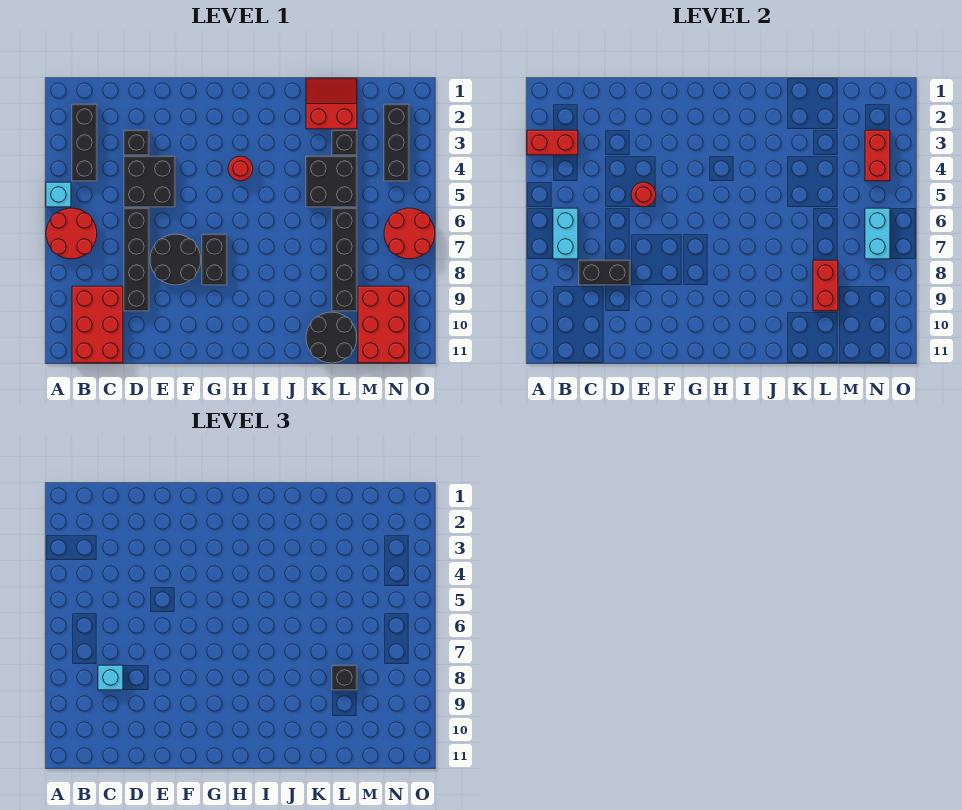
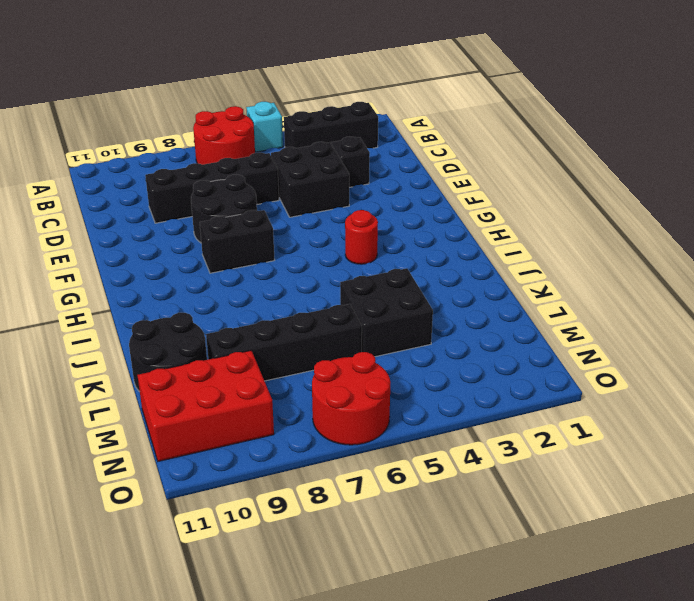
none -> red brick B9:C11 level 1
none -> red slope K1:L2 level 1 top 2
none -> black brick L3 level 1

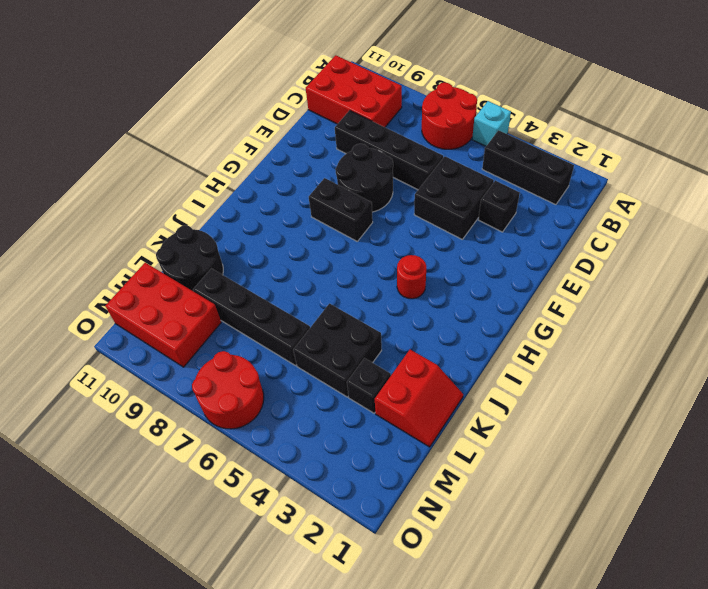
none -> black brick N2:N4 level 1
none -> red brick A3:B3 level 2
none -> cyan brick B6:B7 level 2

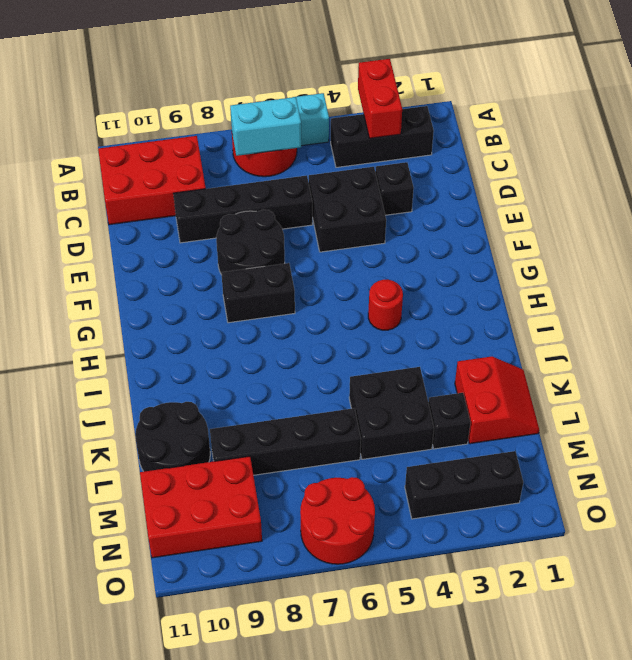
none -> black brick C8:D8 level 2
none -> red round brick E5 level 2
none -> red brick L8:L9 level 2

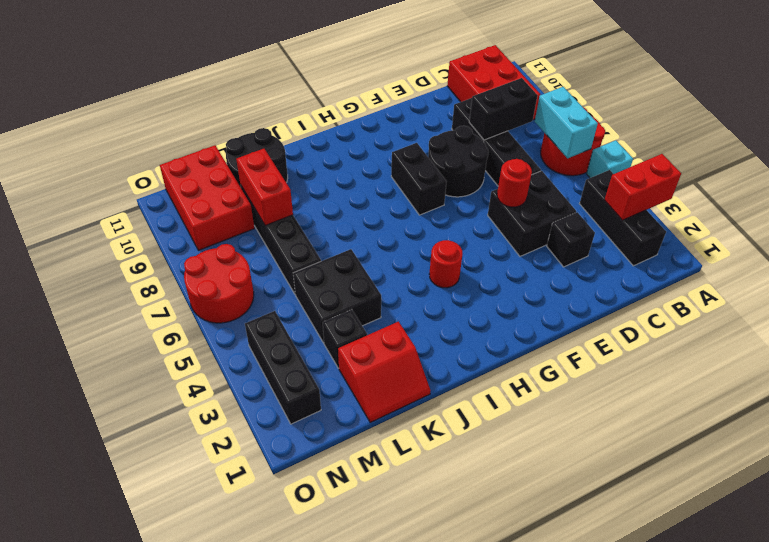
none -> red brick N3:N4 level 2
none -> cyan brick N6:N7 level 2
none -> cyan brick C8 level 3

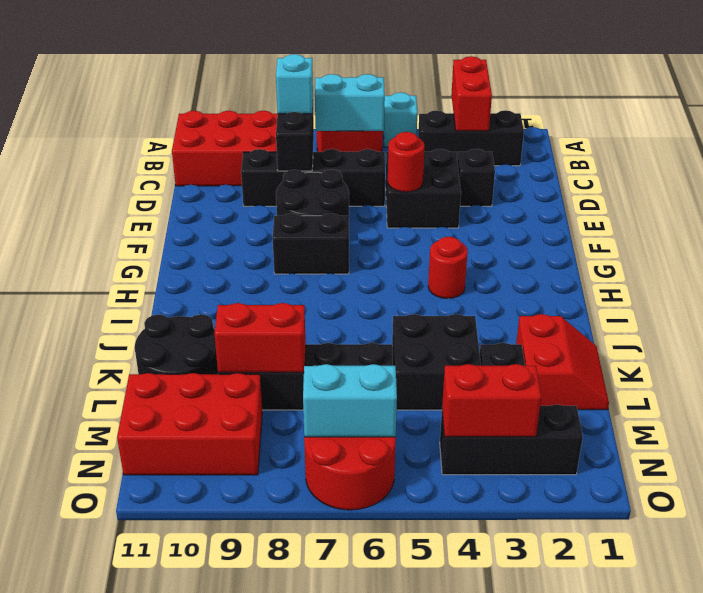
none -> black brick L8 level 3

